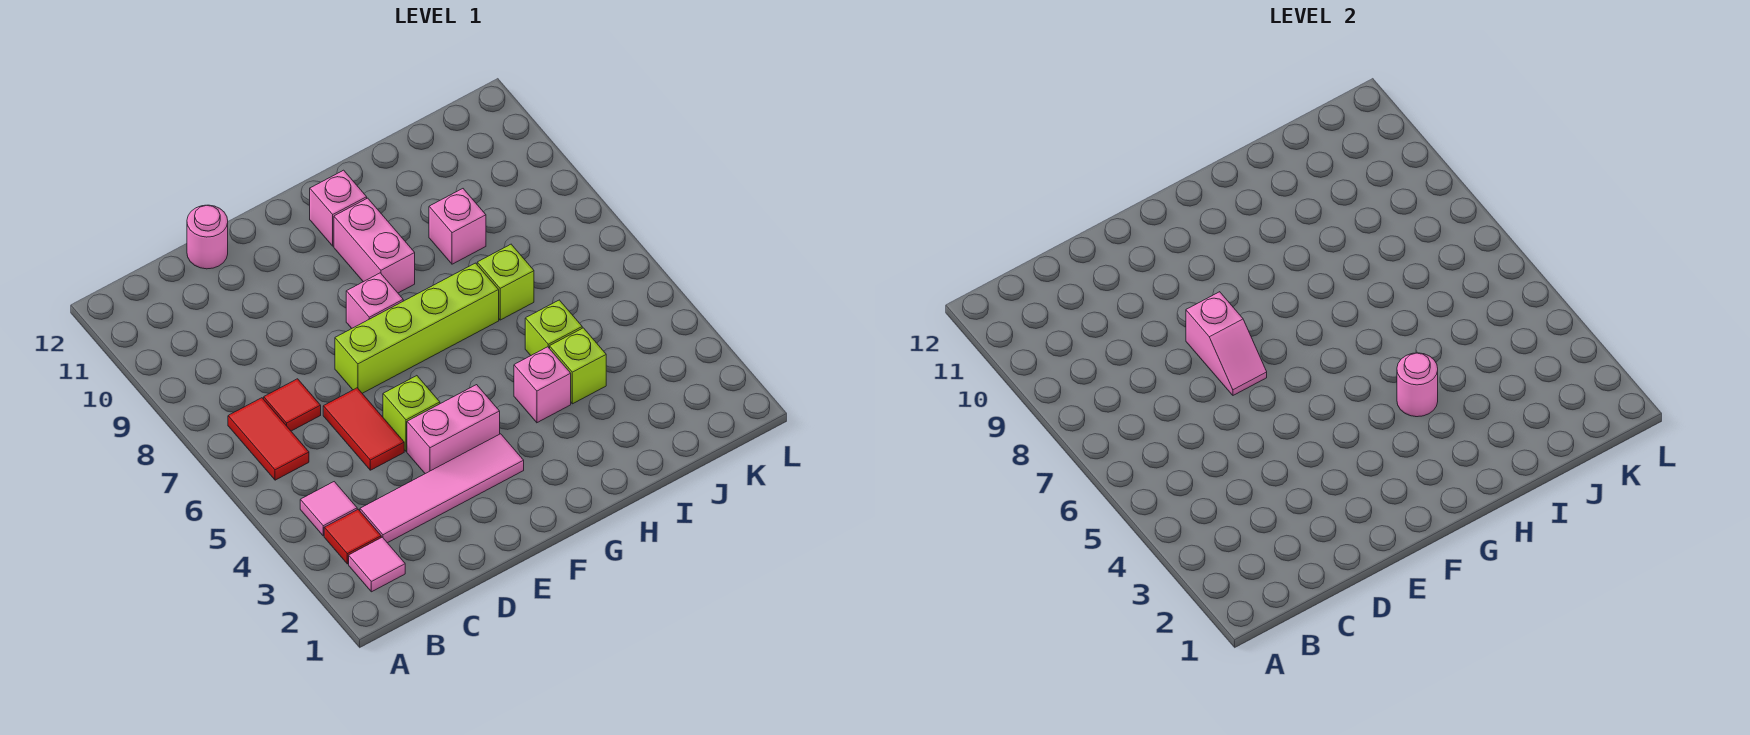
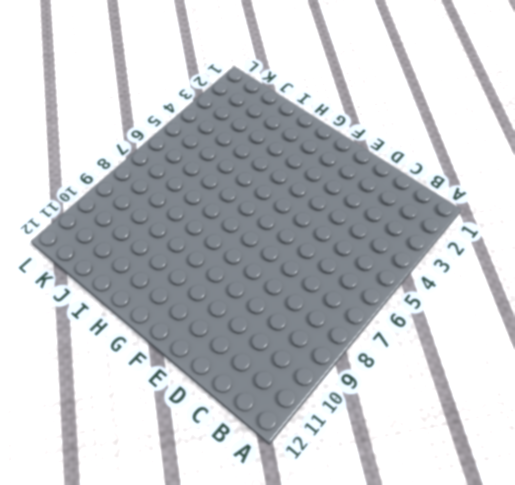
none -> pink tile B2 level 1
none -> red tile B3 level 1
none -> pink tile B4 level 1

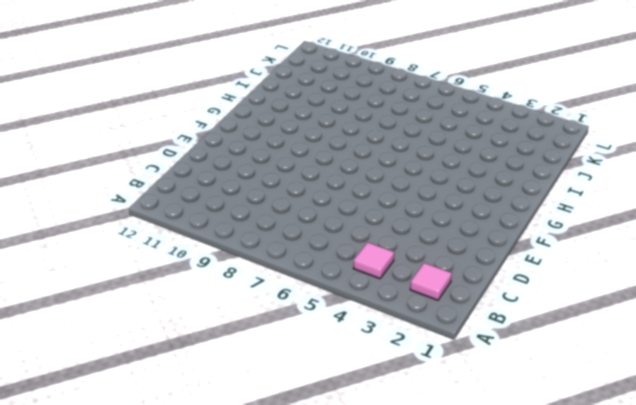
none -> red tile B3 level 1
none -> red tile B6:B7 level 1
none -> pink tile C3:F3 level 1

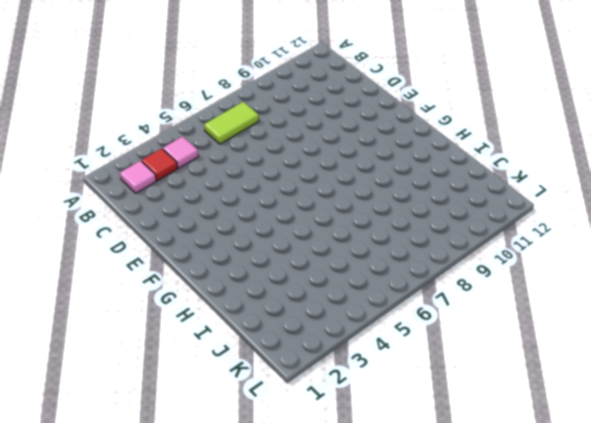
lime tile B6:B7 level 1 -> red tile B6:B7 level 1
none -> pink tile C3:F3 level 1
none -> red tile C7 level 1
none -> red tile D5:D6 level 1

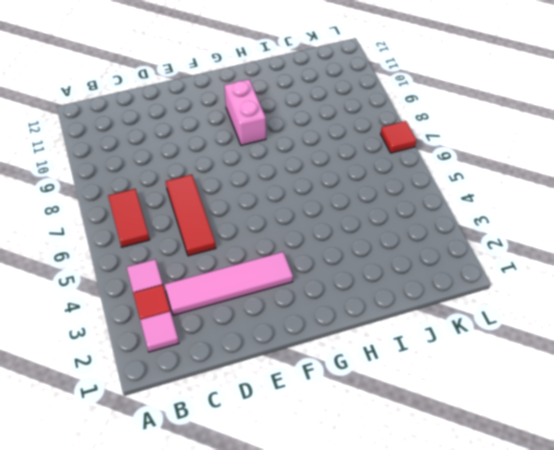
red tile D5:D7 level 1 -> red tile D5:D6 level 1
red tile L7 level 1 -> red tile C7 level 1
none -> pink round brick D12 level 1
none -> pink brick E4:F4 level 1
none -> lime brick E5 level 1

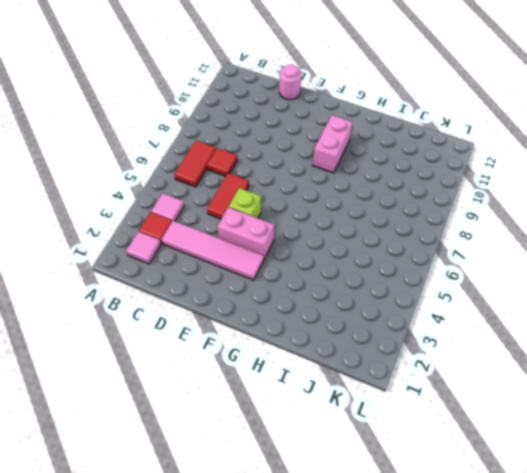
none -> lime brick E7:H7 level 1
none -> pink brick F8 level 1
none -> pink brick G11 level 1

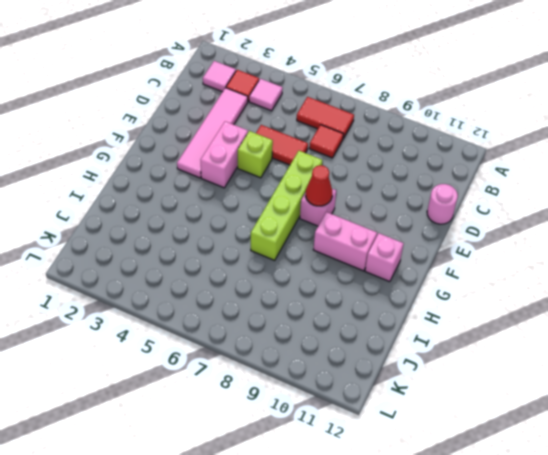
red cone F8 level 2 -> none
none -> pink brick H4 level 1
none -> lime brick I4 level 1
none -> lime brick I5 level 1

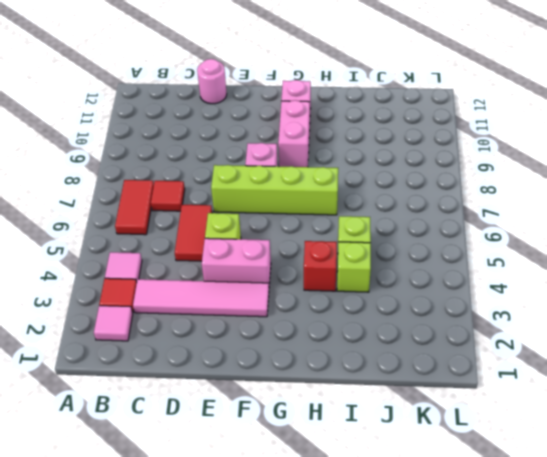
red brick H4 level 1 -> pink brick H4 level 1
none -> lime brick I7 level 1
none -> pink brick I9 level 1
none -> pink slope E7:E8 level 2 top 8

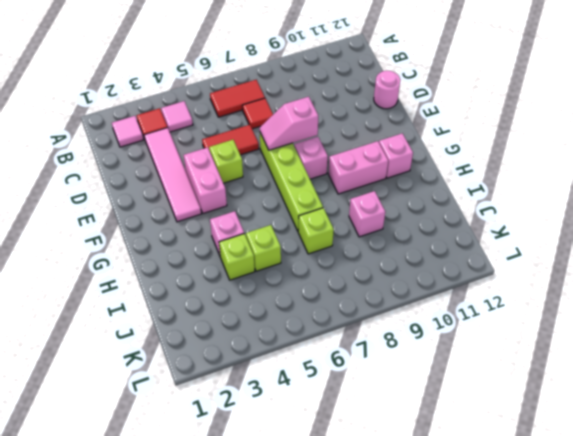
none -> pink round brick H4 level 2

